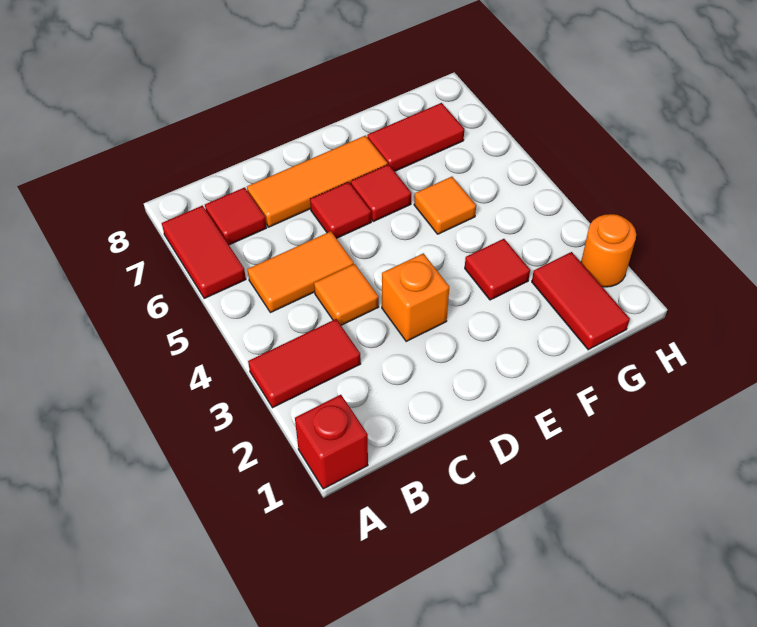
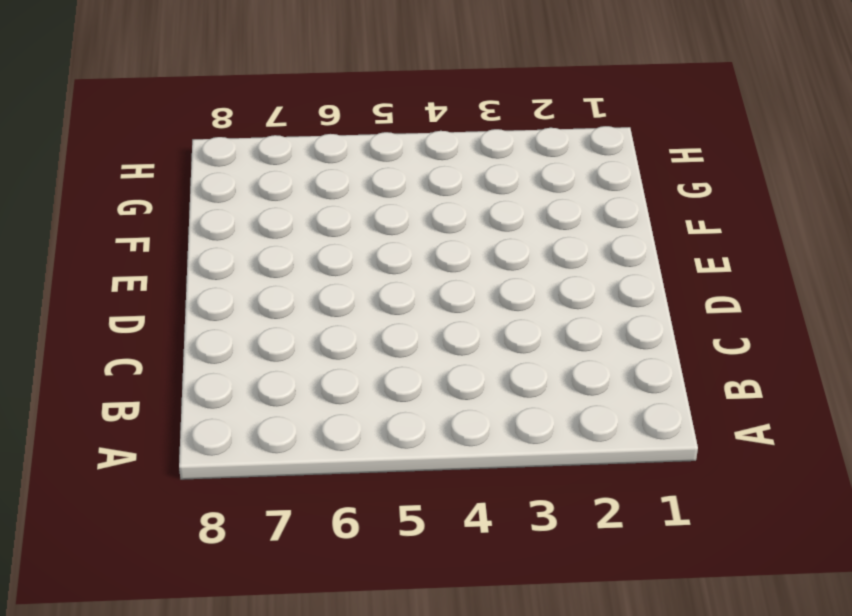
none -> red brick A1 level 1
none -> red tile A3:B3 level 1
none -> red tile A6:A7 level 1

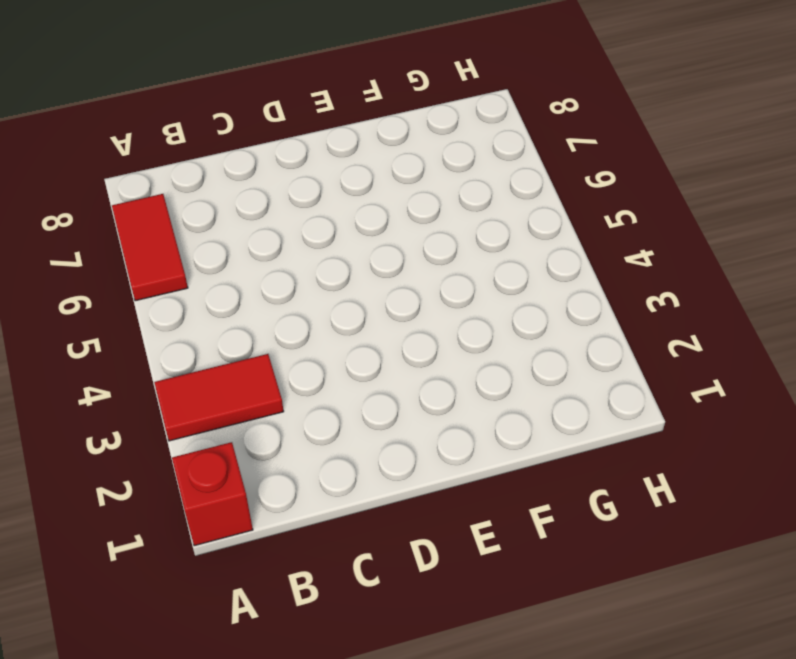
none -> orange tile B5:C5 level 1
none -> red tile B7 level 1
none -> orange tile C4 level 1

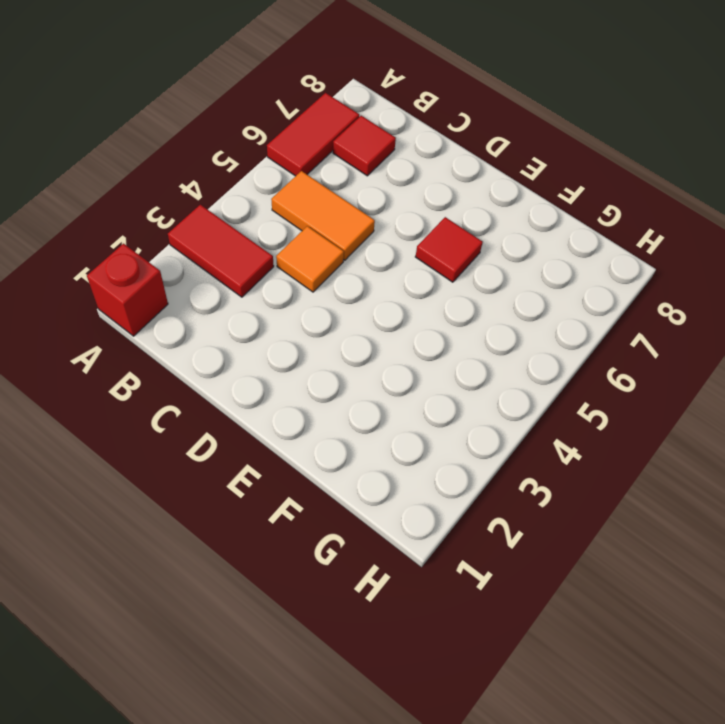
none -> orange tile C7:E7 level 1
none -> orange brick D3 level 1
none -> red tile D6 level 1

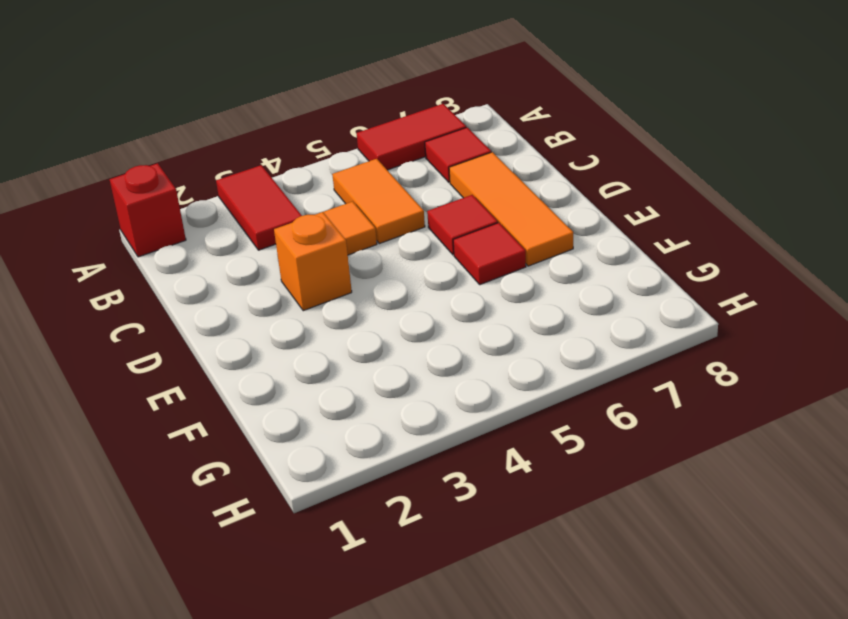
none -> red tile F3 level 1
none -> orange tile F5 level 1
none -> red tile F7:G7 level 1

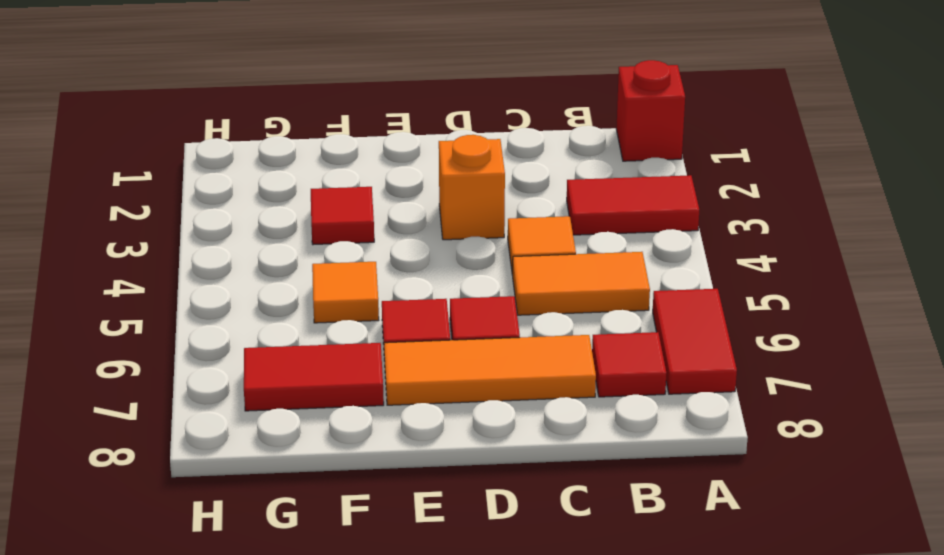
none -> red tile G1:G2 level 1
none -> orange round brick H2 level 1

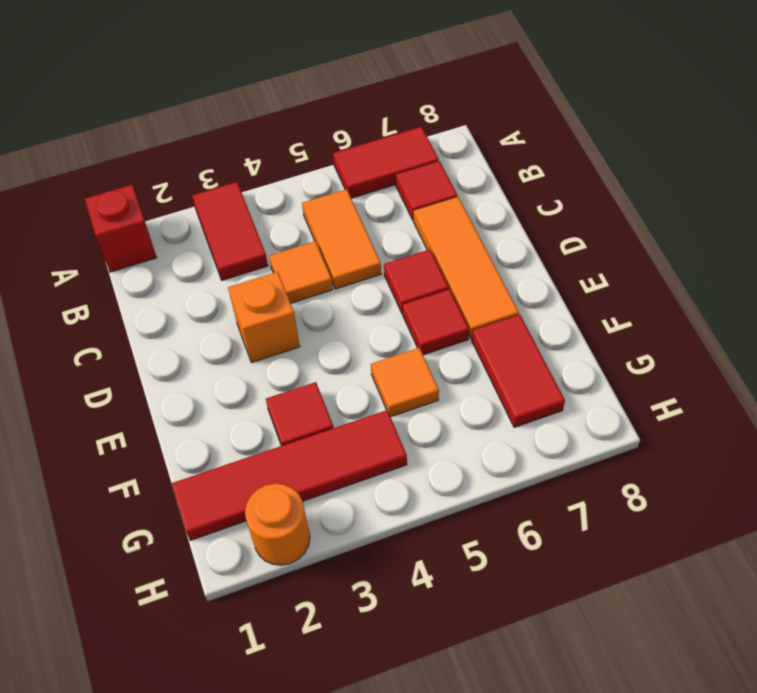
red tile G1:G4 level 1 -> red tile G1:G2 level 1

